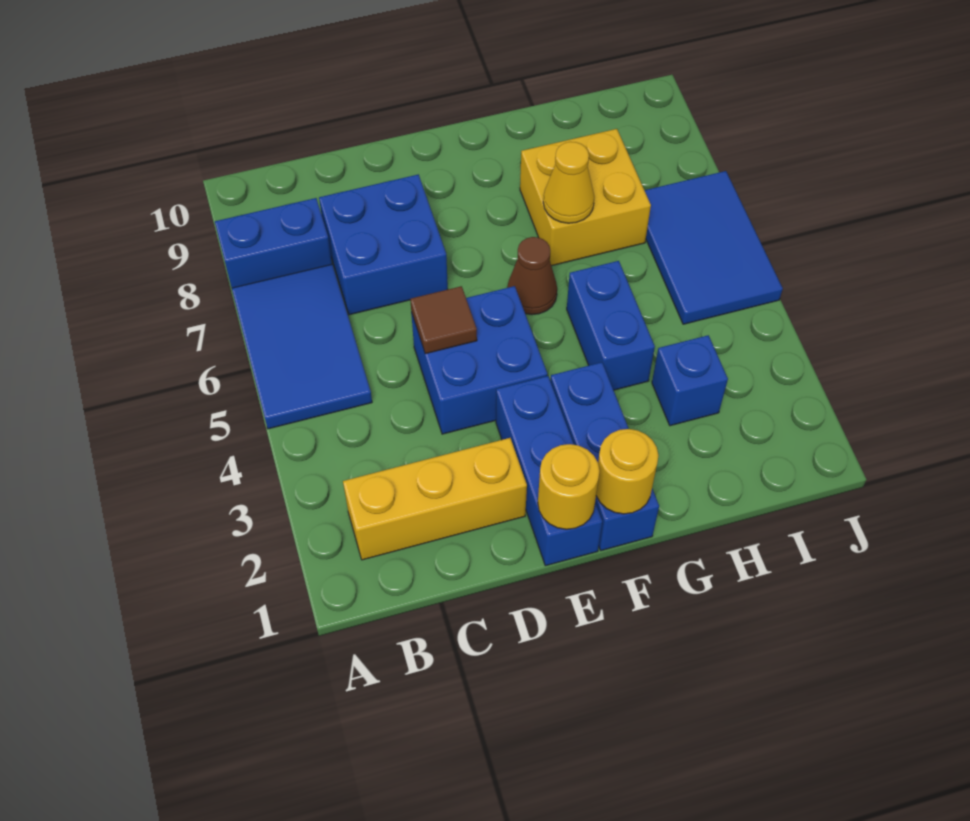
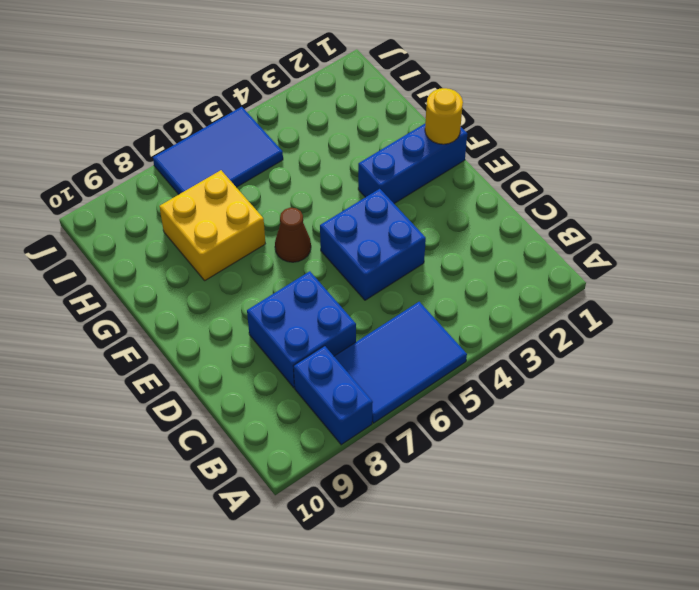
none -> yellow brick B2:D2 level 1
none -> blue brick E1:E3 level 1
none -> blue brick G4:G5 level 1

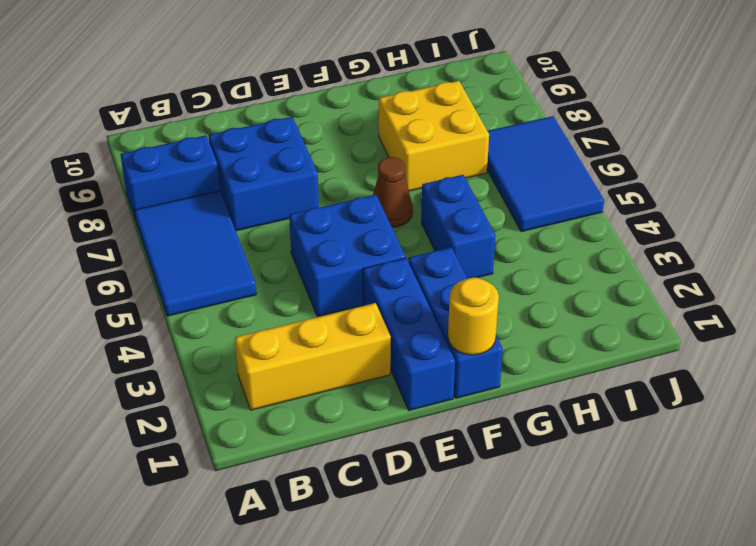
none -> blue brick H3 level 1
none -> brown tile D5 level 2
none -> yellow round brick E1 level 2

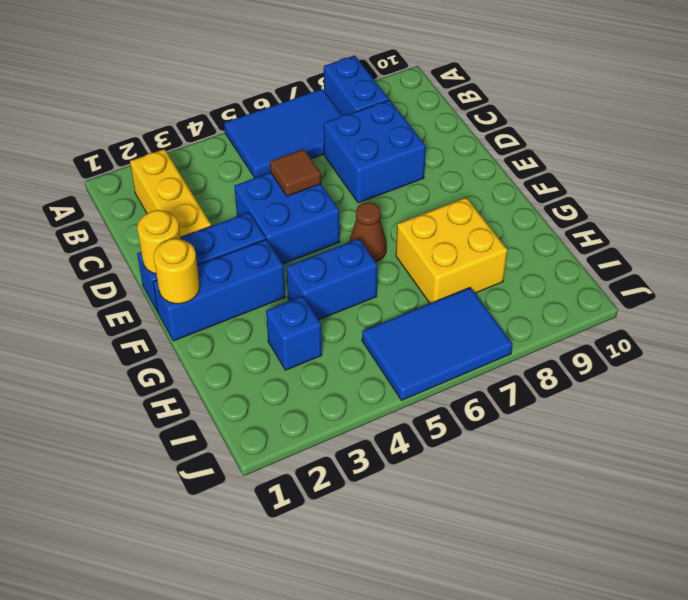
none -> yellow cone G7 level 2

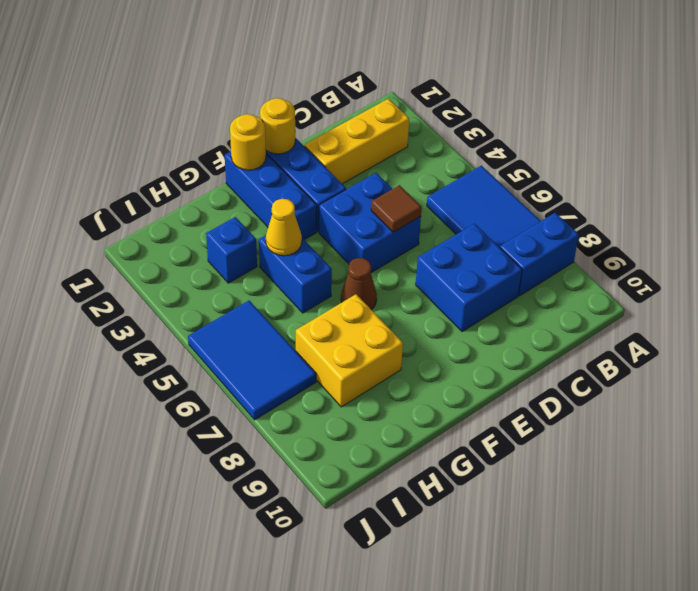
yellow cone G4 level 2 -> yellow cone G7 level 2

